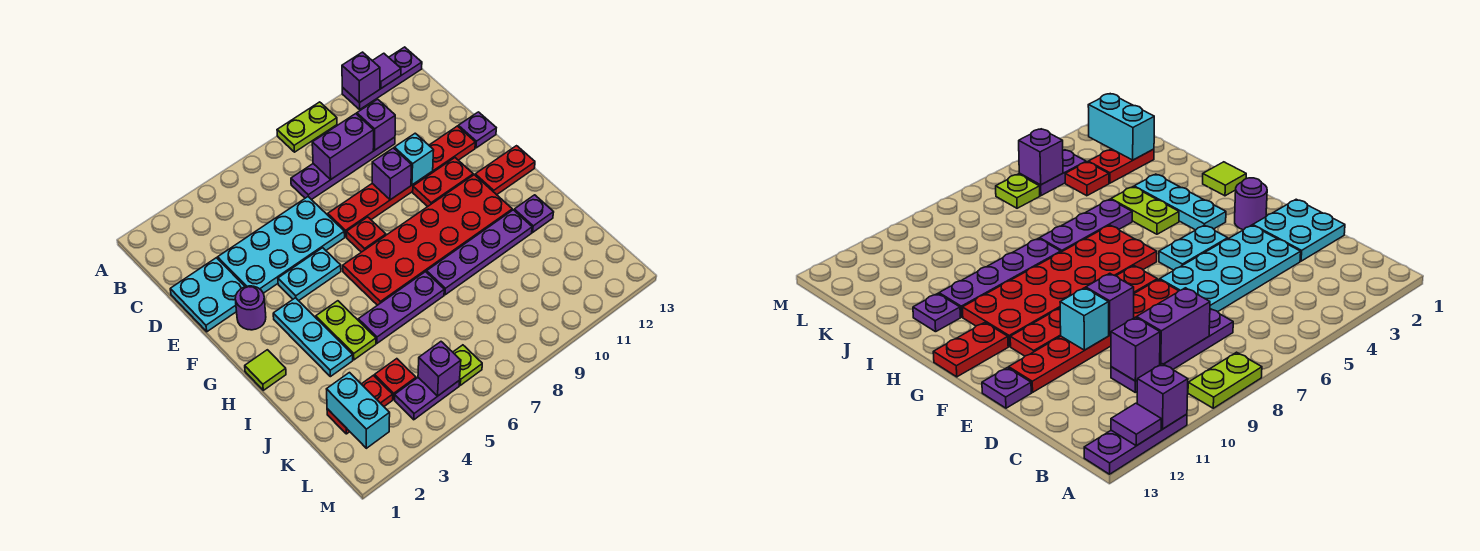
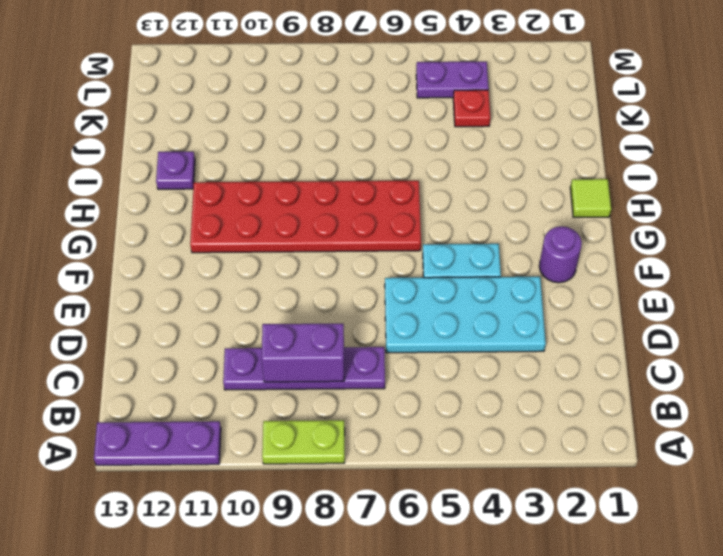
none -> cyan plate D1:E2 level 1
none -> red plate E7:E12 level 1
none -> purple plate E13 level 1
none -> red plate F7 level 1

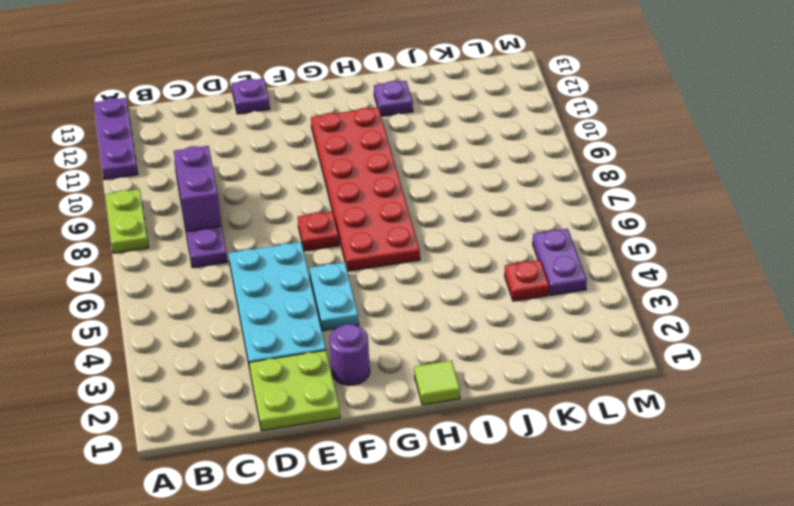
lime plate D1:E2 level 1 -> cyan plate D1:E2 level 1
none -> red plate E7:E12 level 1
none -> red plate F10:F11 level 1
none -> cyan plate G3:I3 level 1
none -> red plate G12:G13 level 1

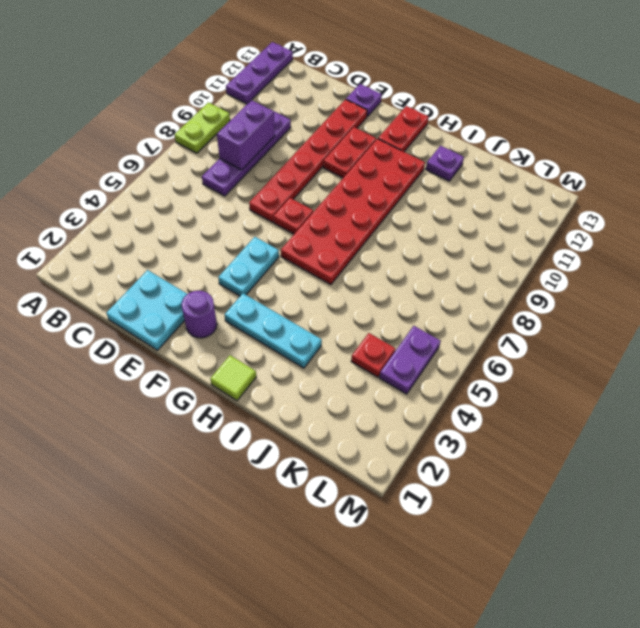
none -> cyan plate D3:E6 level 1
none -> lime plate H4:I4 level 1
none -> purple plate I5:I7 level 1
none -> purple plate I8:I11 level 1

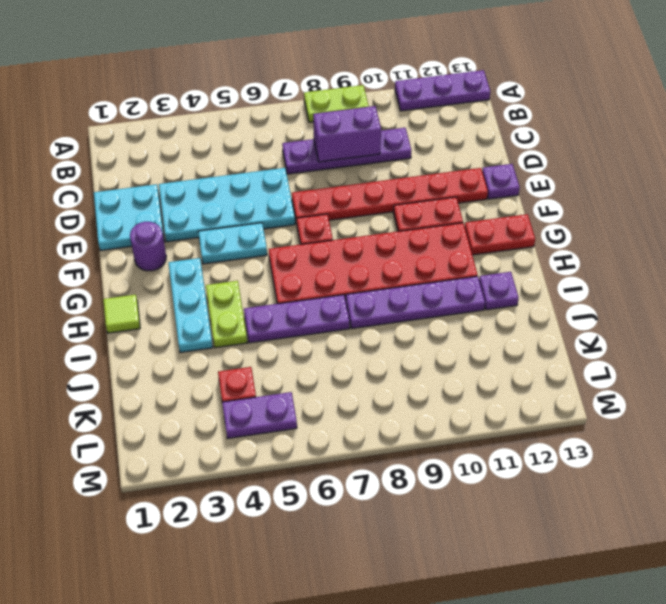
none -> red plate K2:K3 level 1
none -> lime plate L6 level 1
none -> purple brick A11 level 2
none -> purple tile A12 level 2

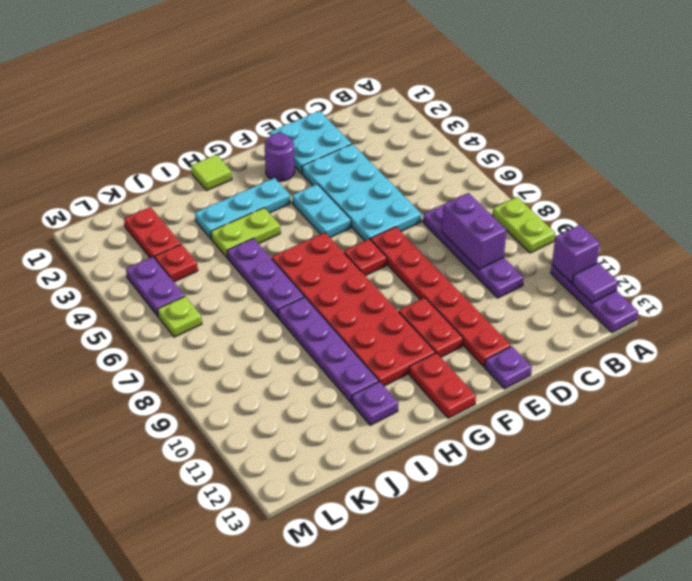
none -> purple brick C10 level 2
none -> purple brick E9 level 2
none -> cyan brick E10 level 2
none -> cyan brick K2:L2 level 2

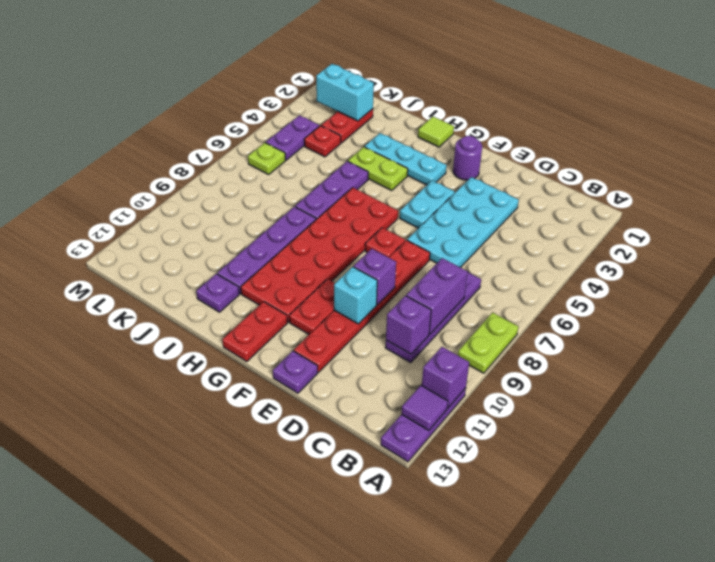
none -> cyan plate D1:E2 level 1
none -> purple brick L5 level 2

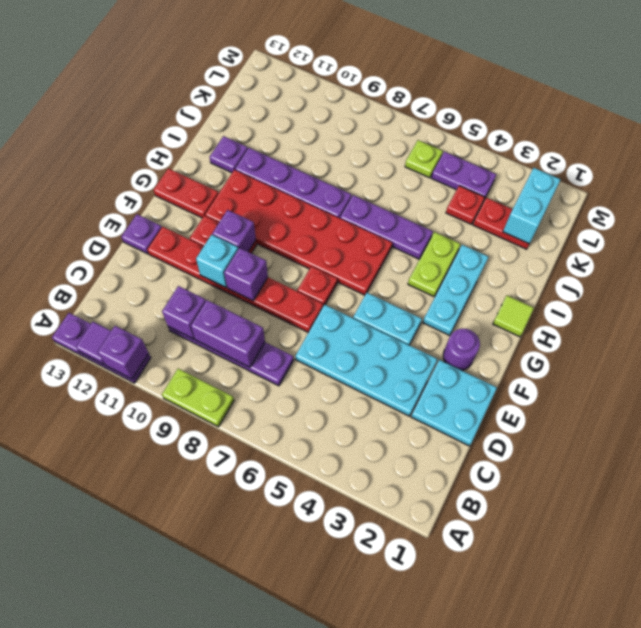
purple brick F10 level 2 -> purple brick L5 level 2

